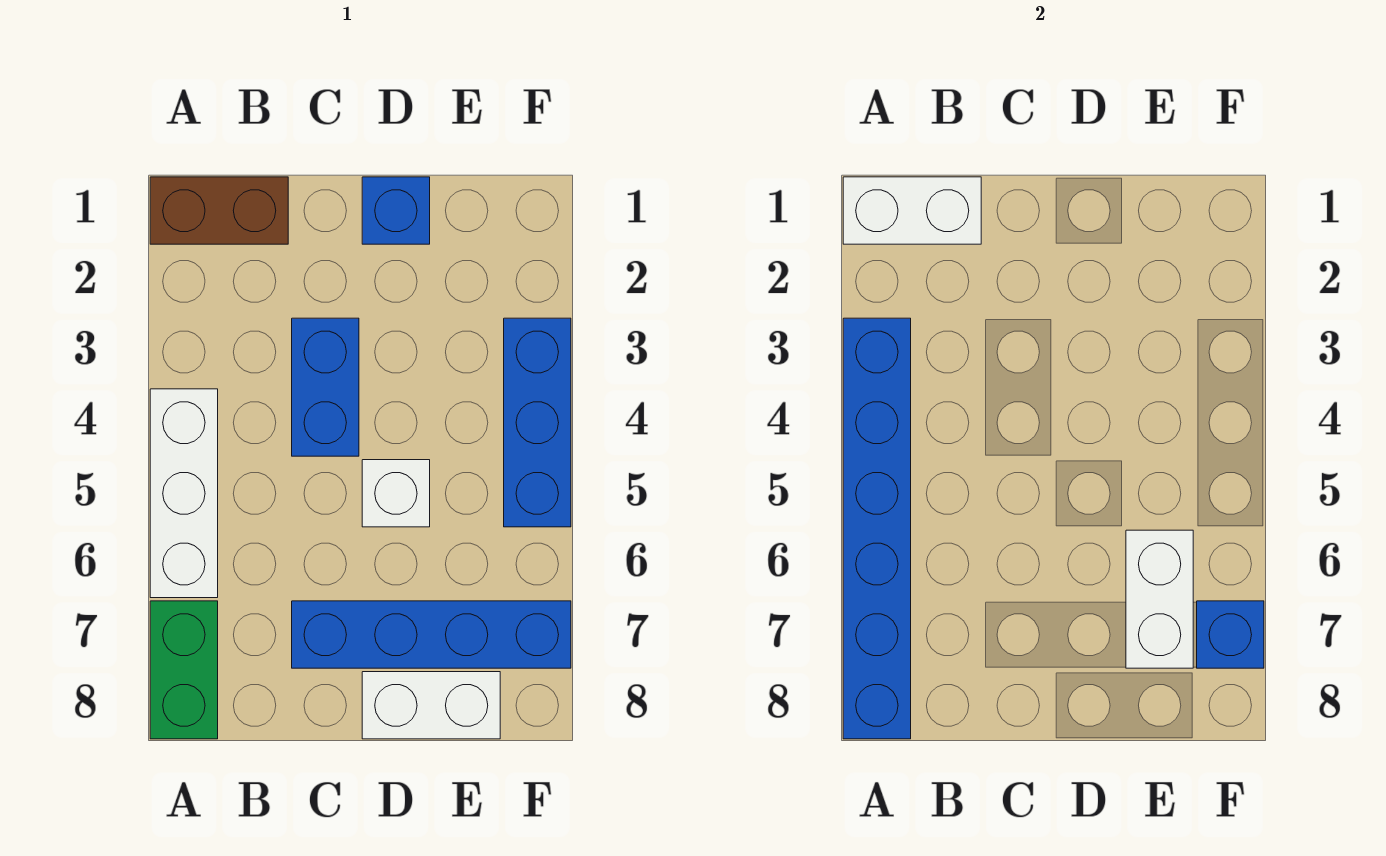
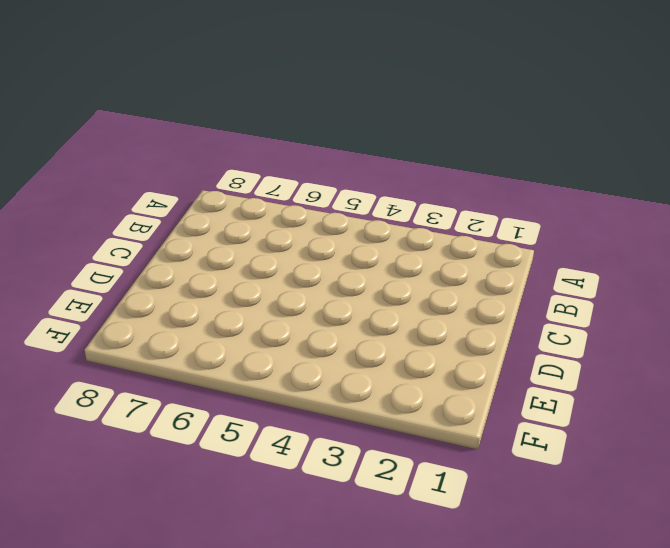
none -> brown brick A1:B1 level 1
none -> white brick A4:A6 level 1
none -> green brick A7:A8 level 1

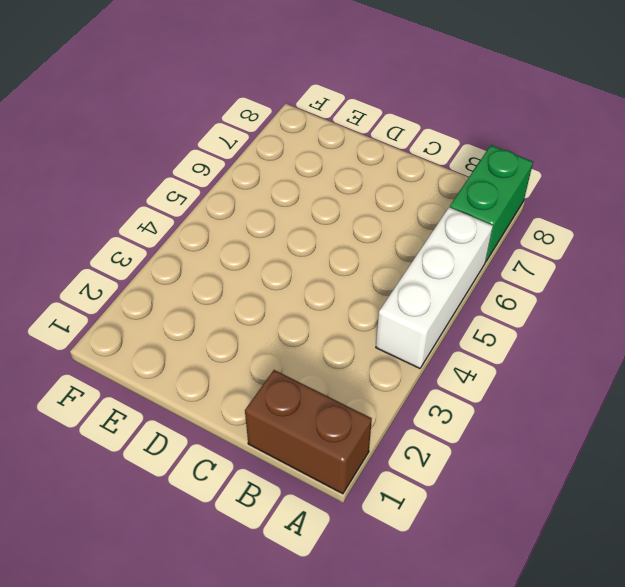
none -> blue brick C3:C4 level 1
none -> blue brick C7:F7 level 1
none -> blue brick D1 level 1

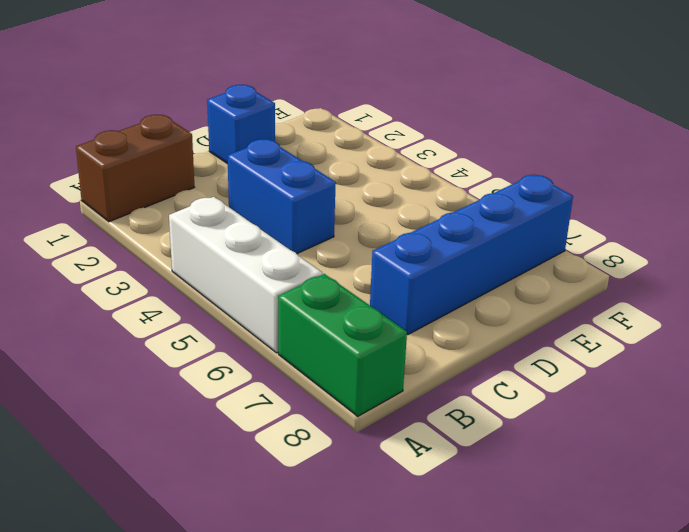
none -> white brick D5 level 1
none -> white brick D8:E8 level 1
none -> blue brick F3:F5 level 1

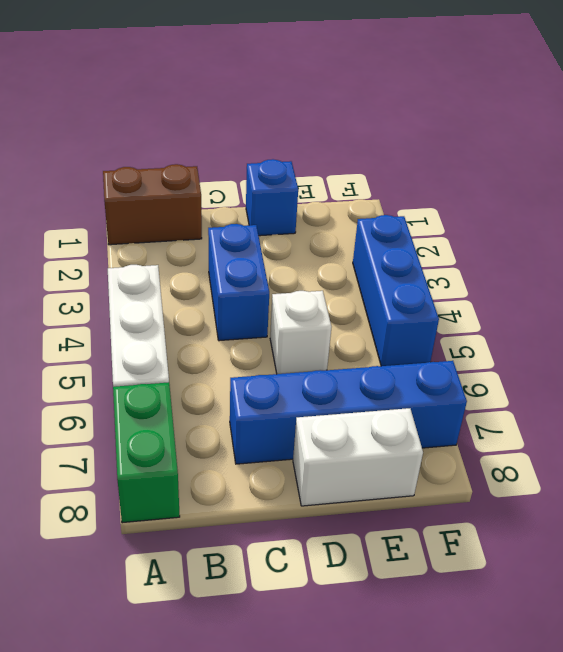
none -> white brick A1:B1 level 2
none -> blue brick A3:A8 level 2
none -> white brick E6:E7 level 2

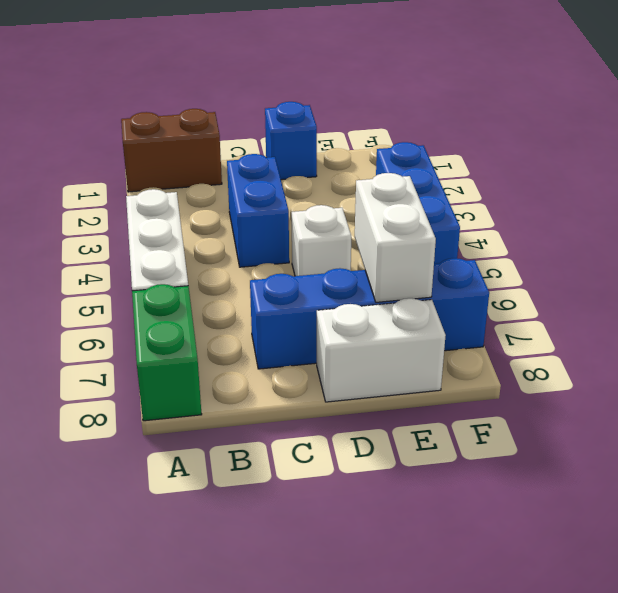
none -> white brick A1:B1 level 2
none -> blue brick A3:A8 level 2
none -> blue brick F7 level 2

